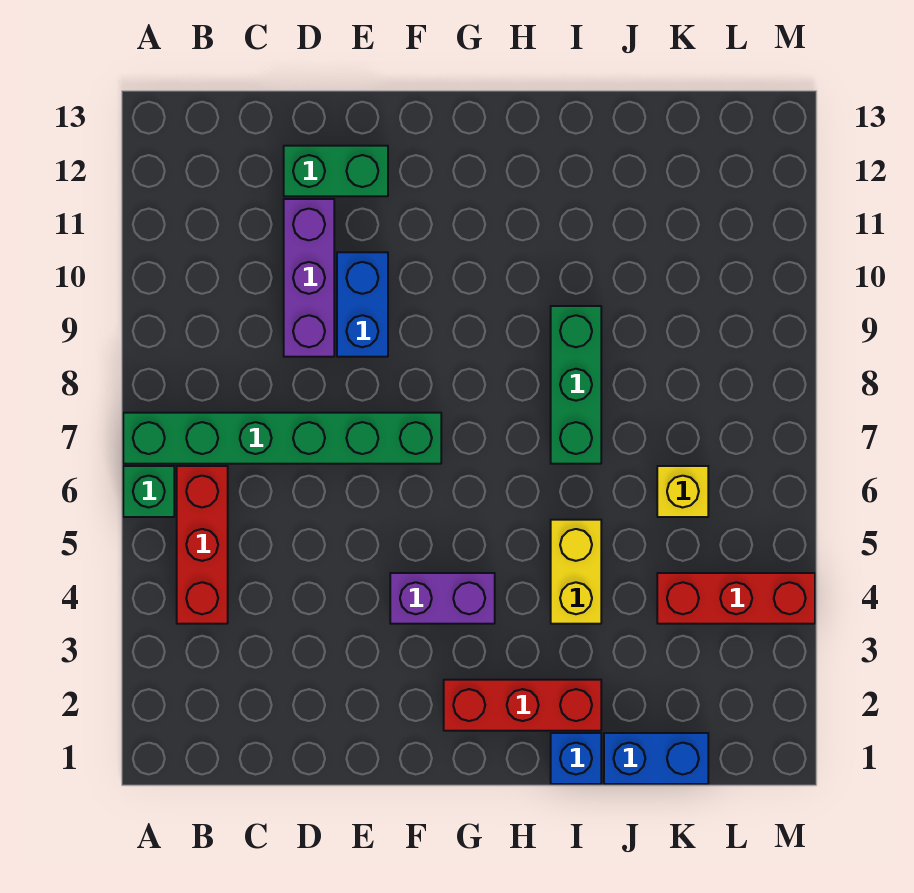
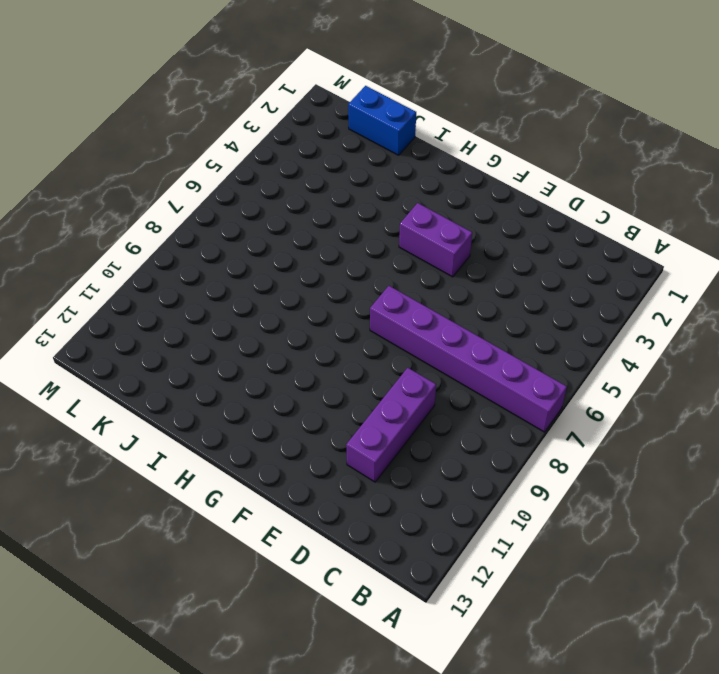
purple brick A7:F7 level 1 -> green brick A7:F7 level 1
none -> green brick A6 level 1
none -> red brick B4:B6 level 1
none -> green brick D12:E12 level 1

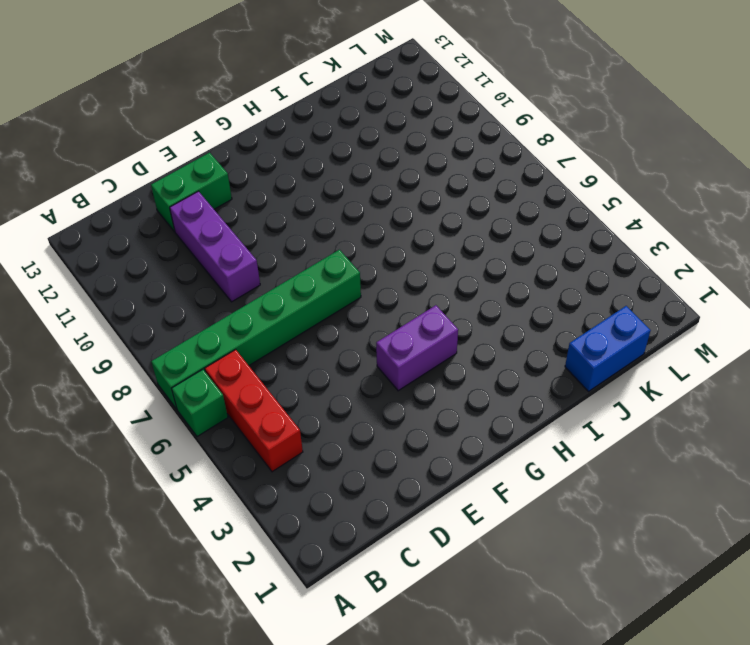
none -> blue brick E9:E10 level 1
none -> red brick G2:I2 level 1
none -> blue brick I1 level 1

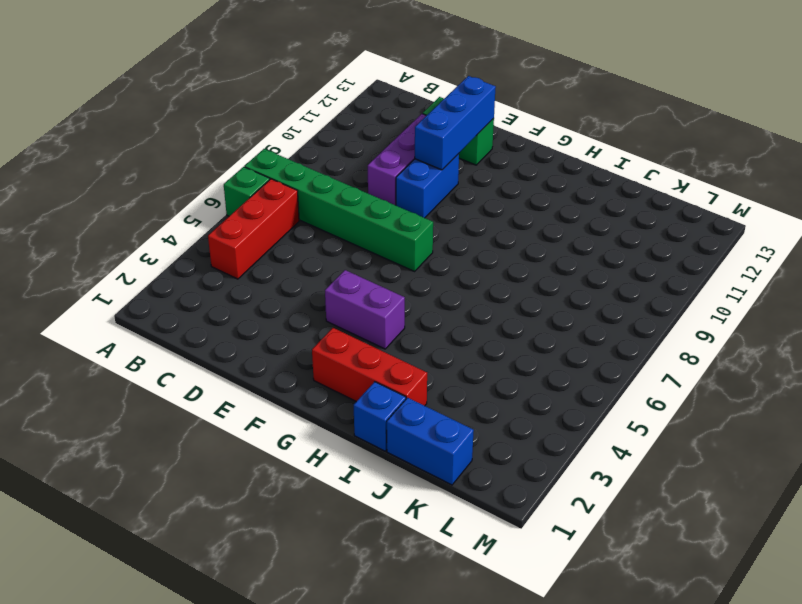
blue brick E10:E12 level 2 -> none
none -> yellow brick I4:I5 level 1
none -> green brick I7:I9 level 1
none -> red brick K4:M4 level 1

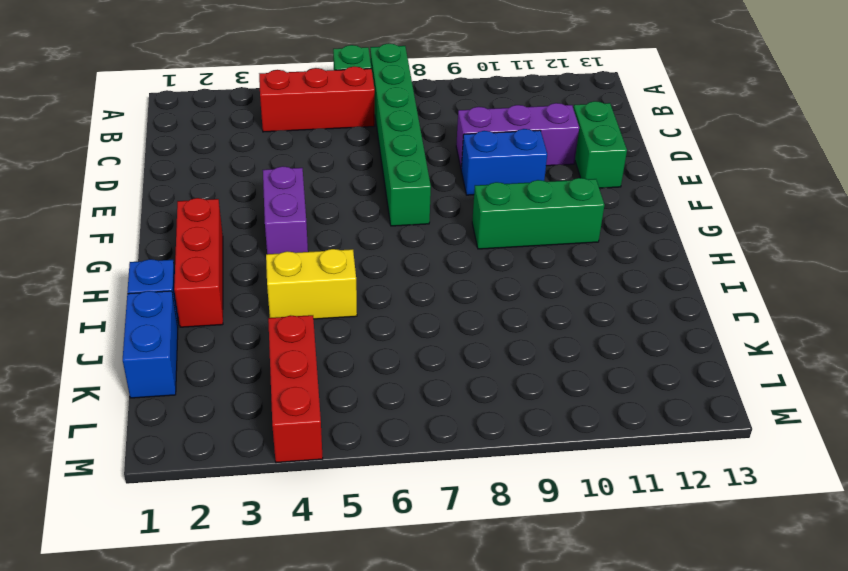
green brick G9:G11 level 1 -> green brick I7:I9 level 1
none -> yellow brick K6 level 1

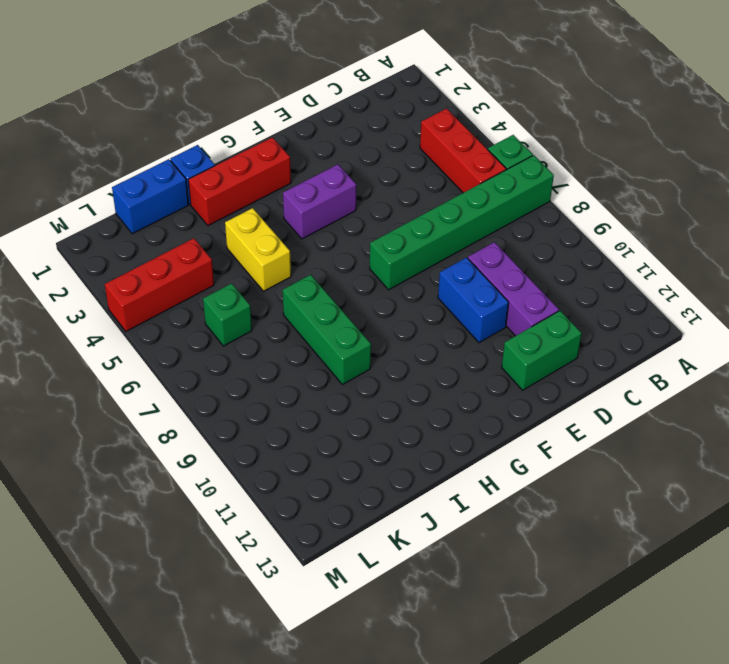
green brick K6 level 1 -> yellow brick K6 level 1

